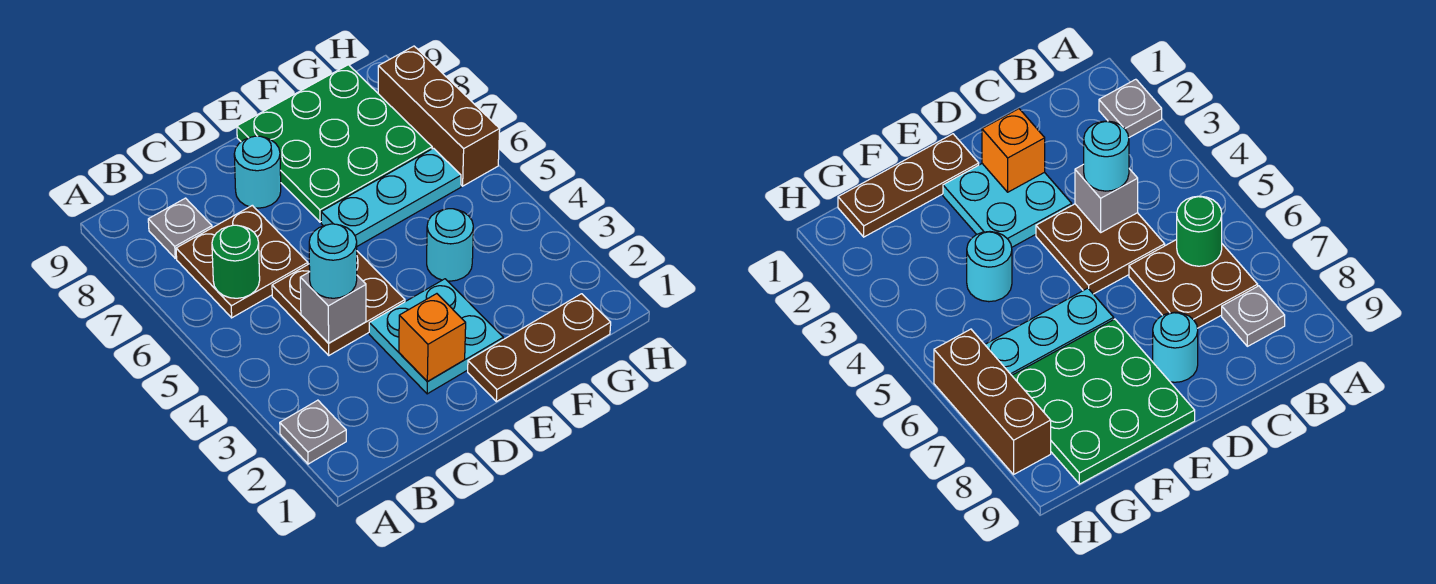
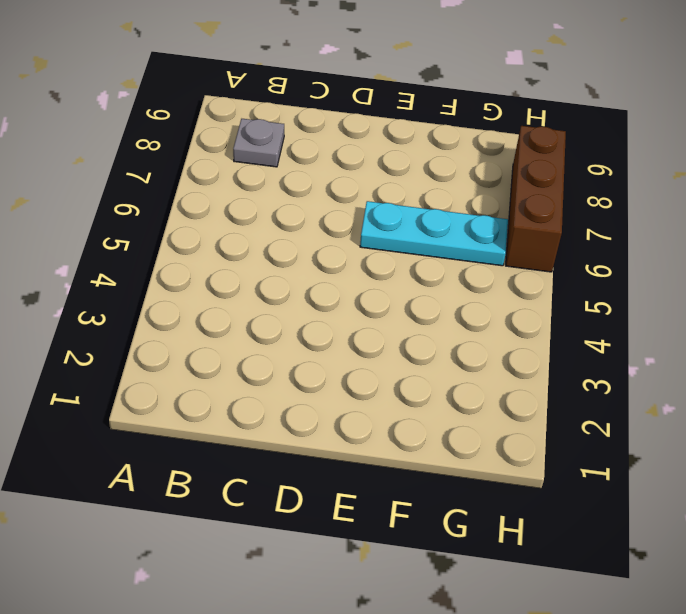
none -> grey plate A2 level 1
none -> brown plate B6:C7 level 1
none -> brown plate C4:D5 level 1

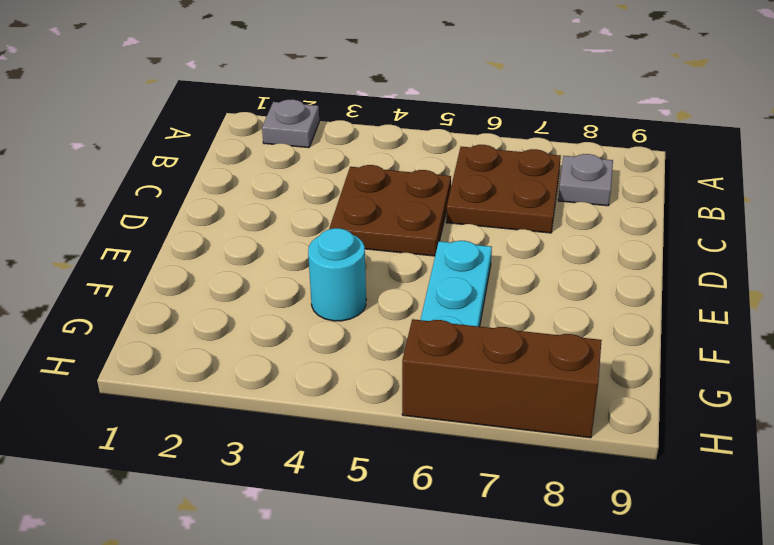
none -> cyan plate D2:E3 level 1
none -> cyan round brick D8 level 1
none -> brown plate E1:G1 level 1

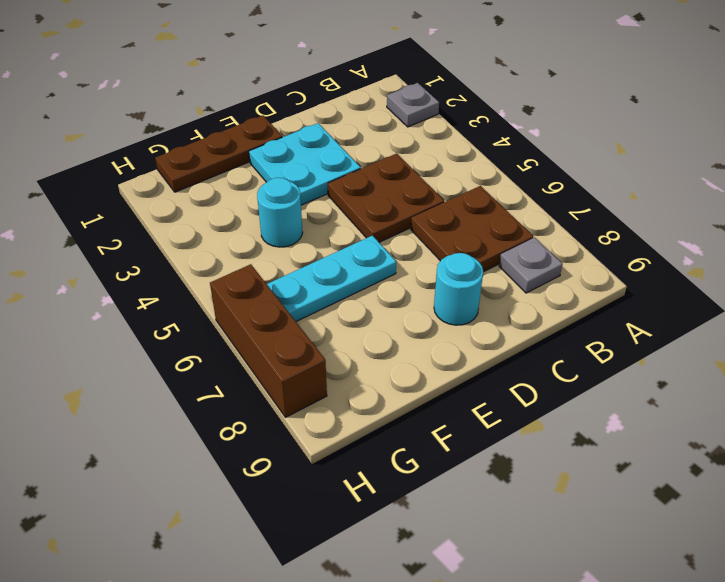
none -> green plate E7:G9 level 1
none -> green round brick B6 level 2
none -> grey brick C4 level 2

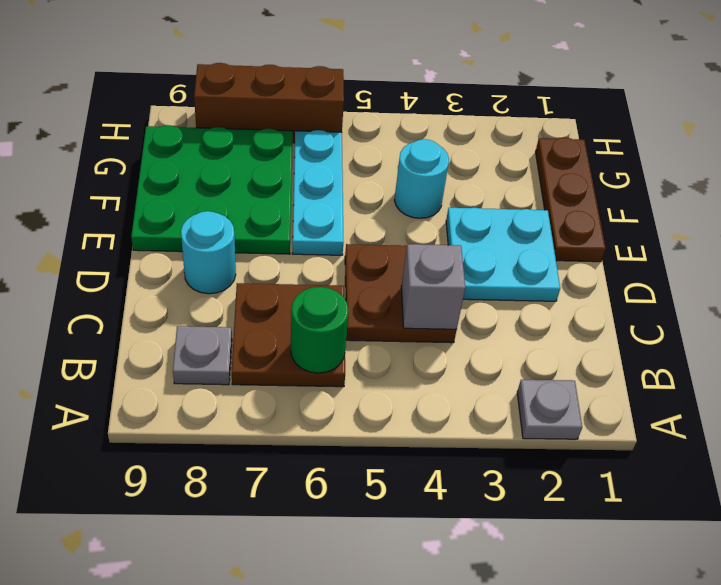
none -> orange brick D2 level 2
none -> cyan round brick C4 level 3

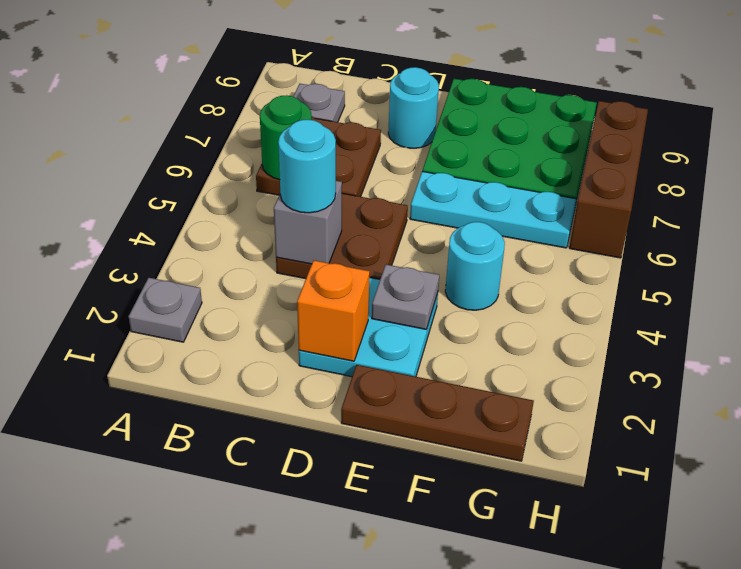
grey plate E3 level 2 -> none

